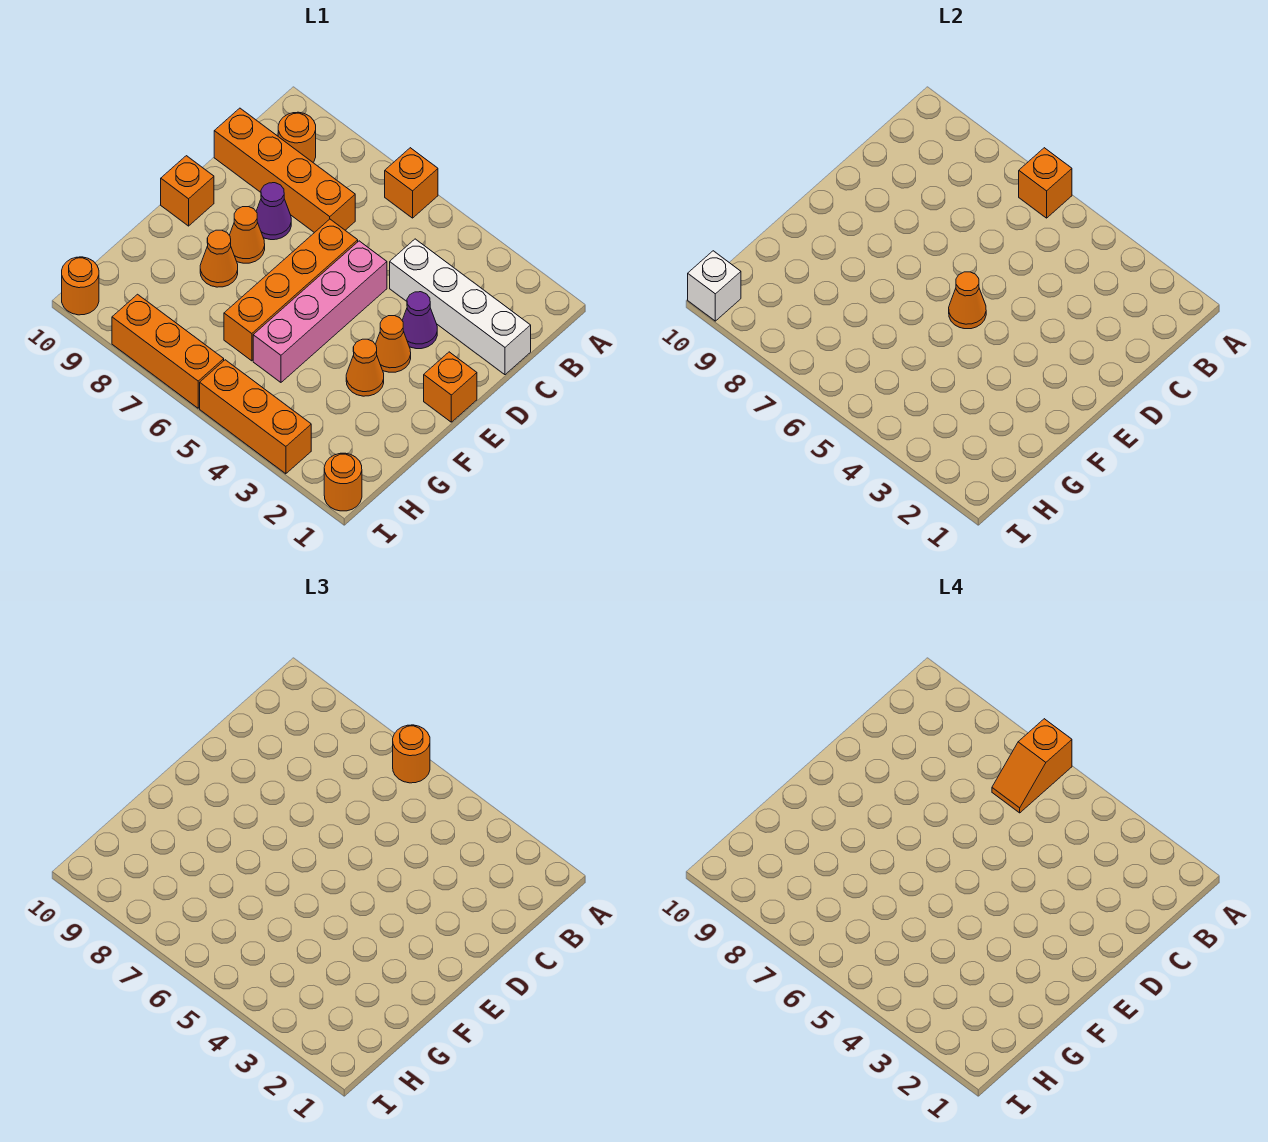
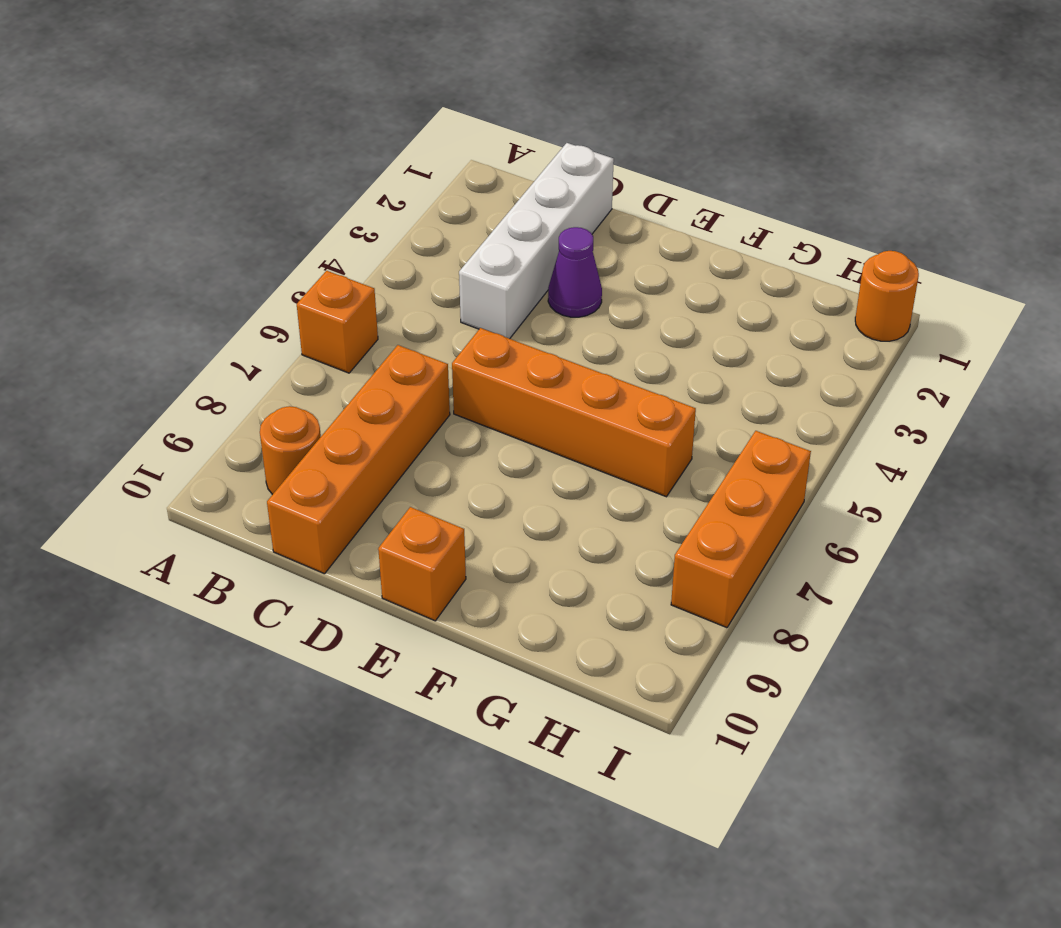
none -> pink brick D5:G5 level 1
none -> purple cone D8 level 1
none -> orange brick E1 level 1

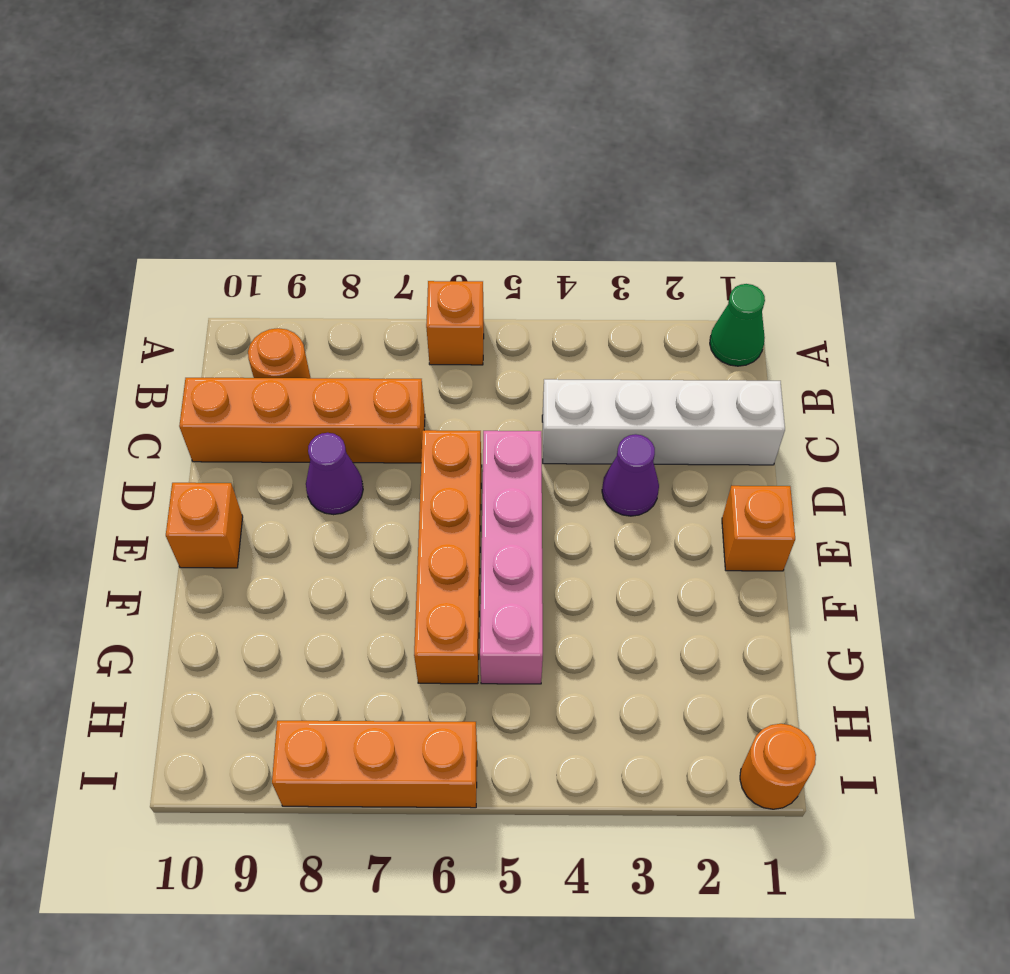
green cone A1 level 1 -> none
none -> orange cone E3 level 1
none -> orange cone E8 level 1
none -> orange cone F3 level 1

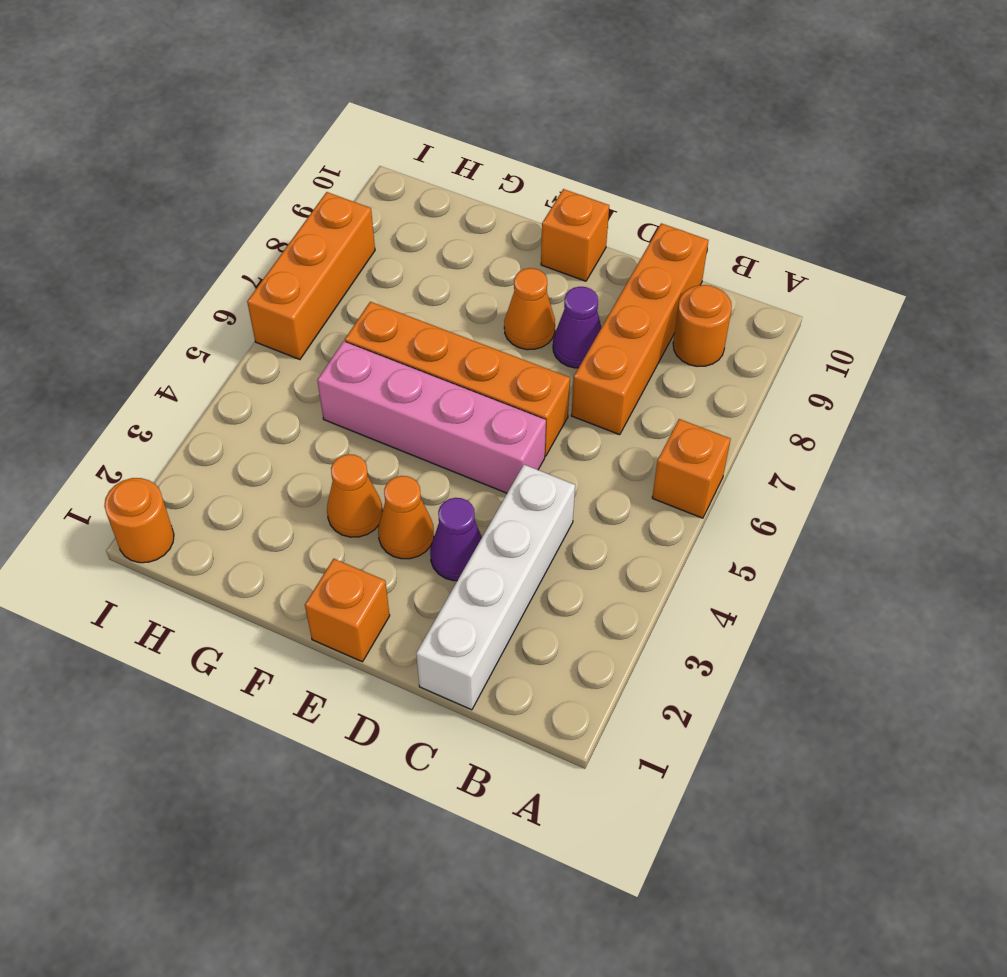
none -> orange cone F8 level 1
none -> orange brick I3:I5 level 1
none -> orange round brick I10 level 1

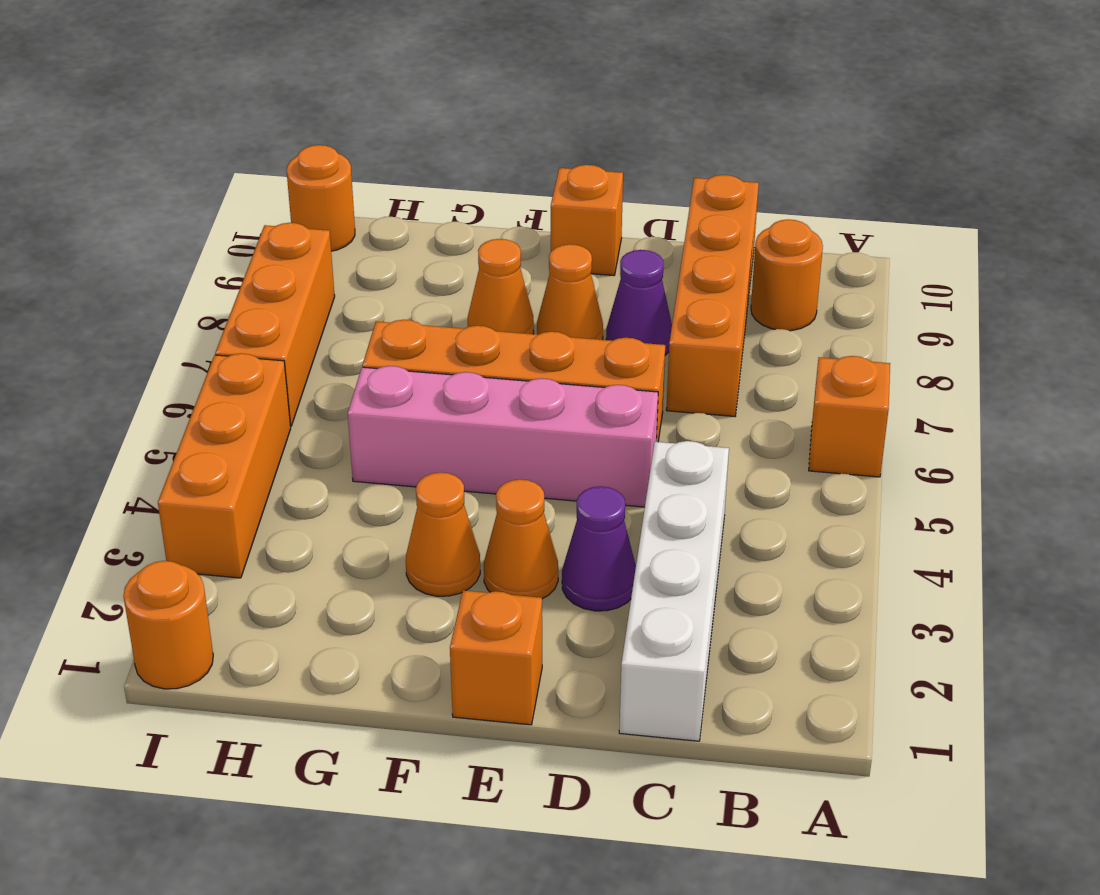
none -> orange brick A6 level 2
none -> orange cone E5 level 2
none -> white brick I10 level 2

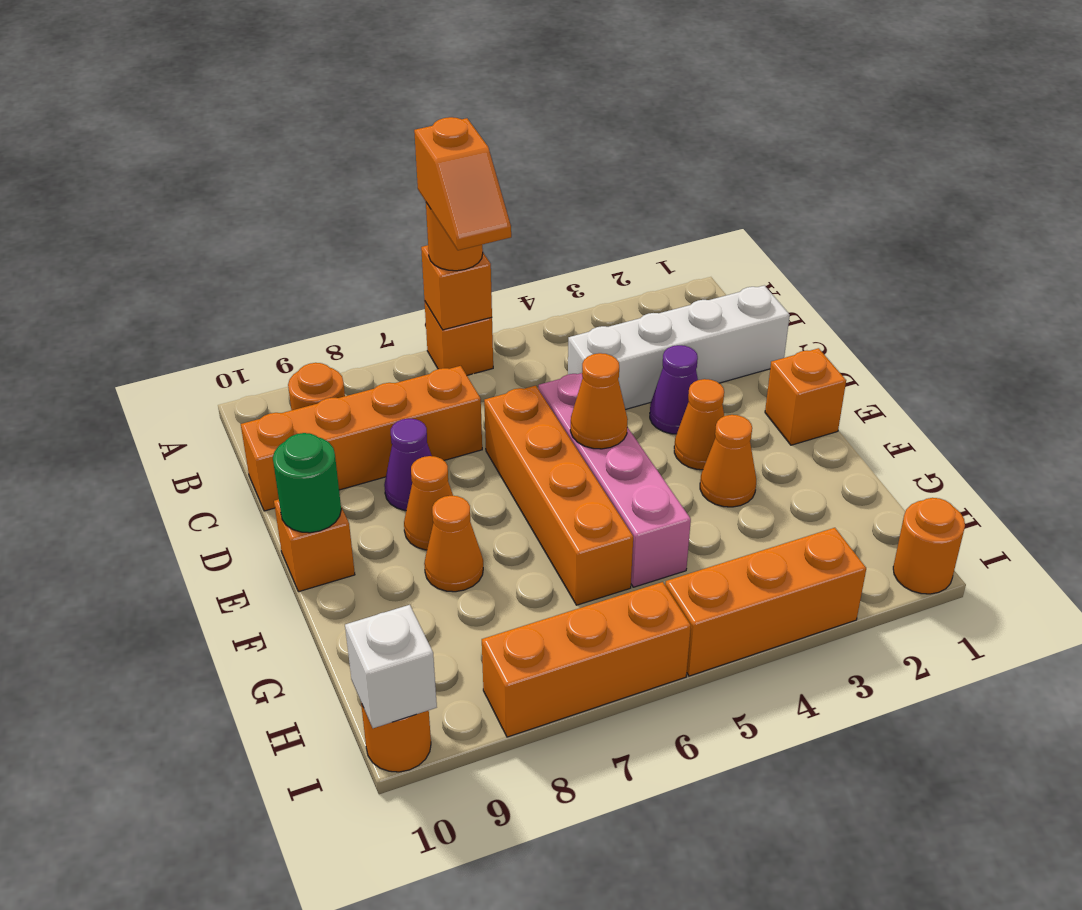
green round brick E10 level 2 -> none

